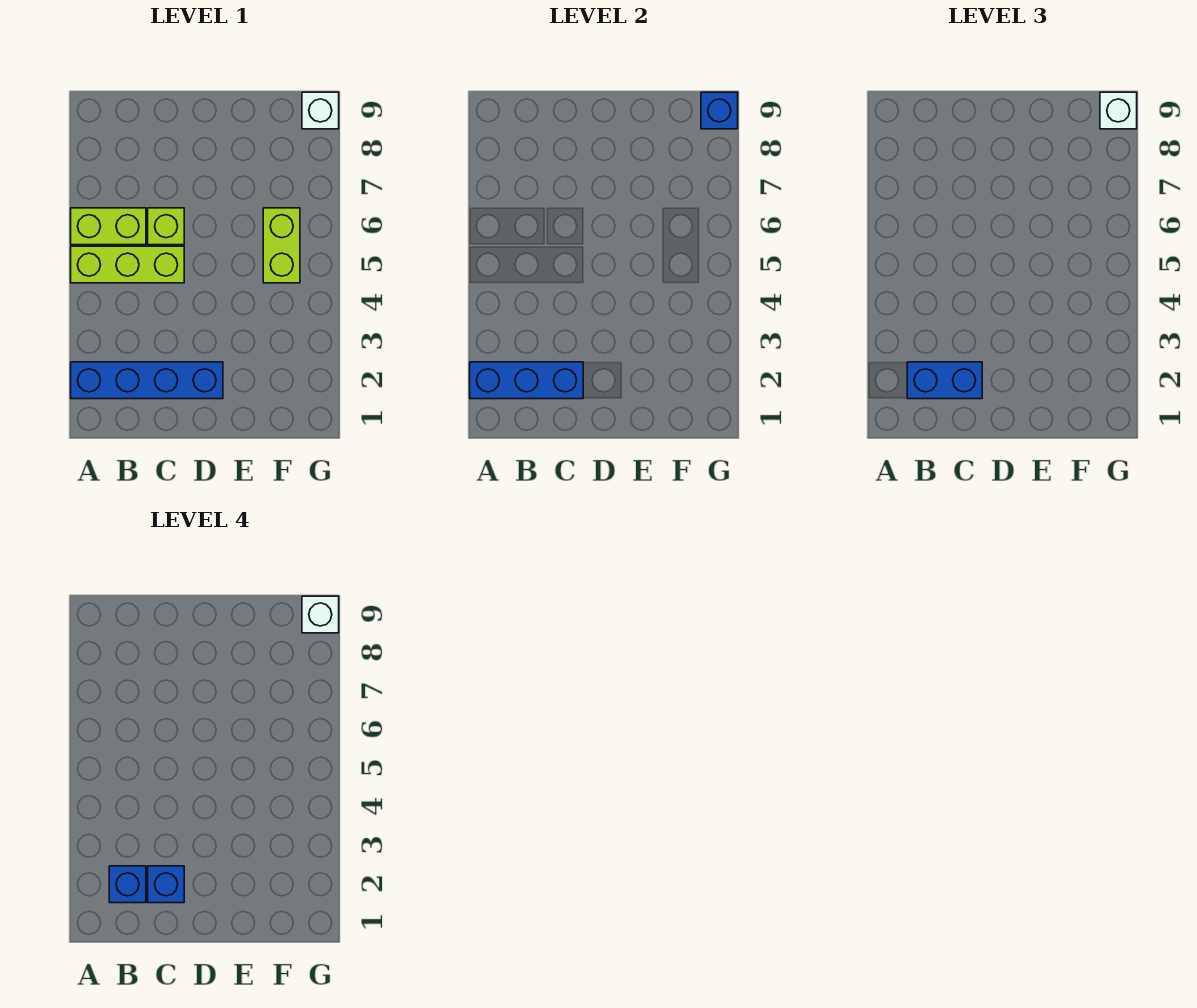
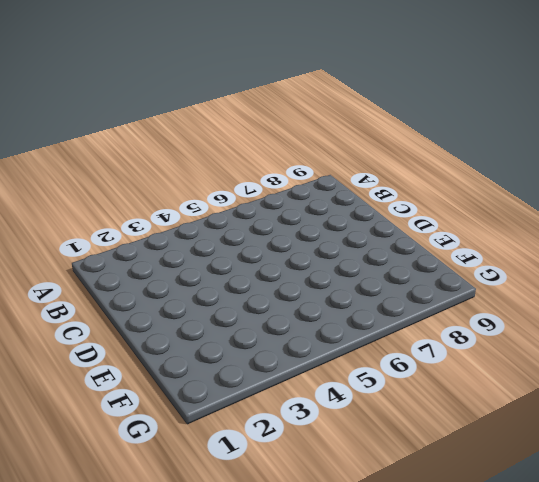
none -> blue brick A2:D2 level 1
none -> lime brick A5:C5 level 1
none -> lime brick A6:B6 level 1

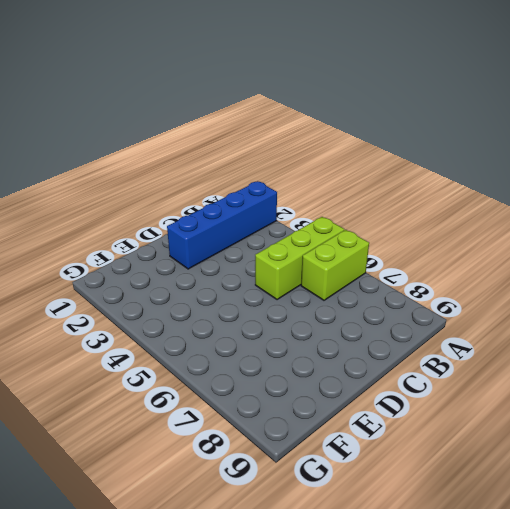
none -> lime brick C6 level 1
none -> lime brick F5:F6 level 1
none -> white brick G9 level 1

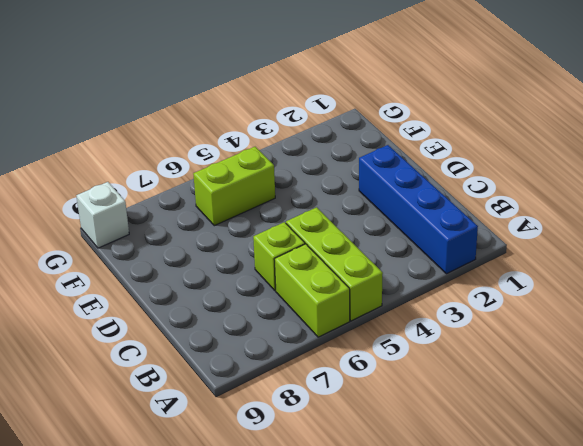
none -> blue brick A2:C2 level 2
none -> blue brick G9 level 2
none -> blue brick B2:C2 level 3

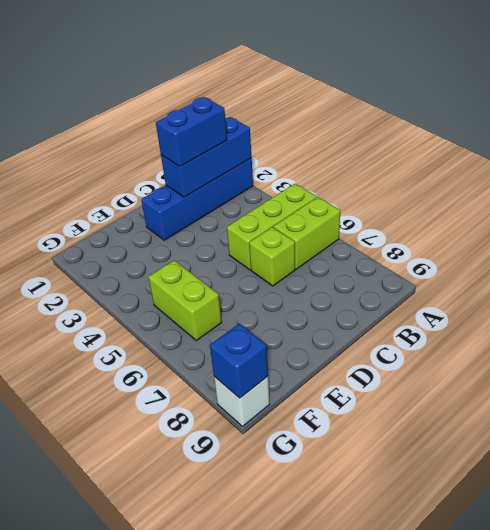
none -> white brick G9 level 3
none -> blue brick B2 level 4
none -> blue brick C2 level 4

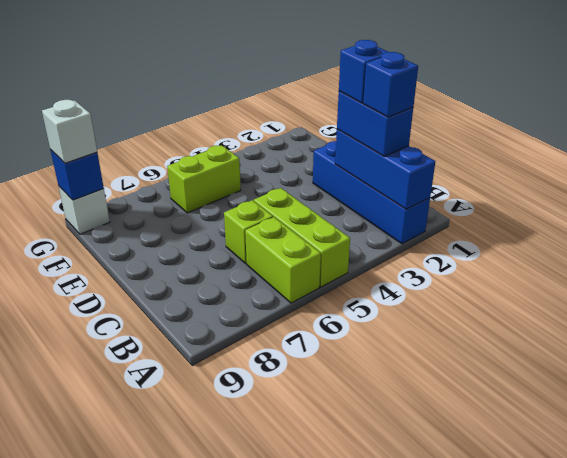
none -> white brick G9 level 4

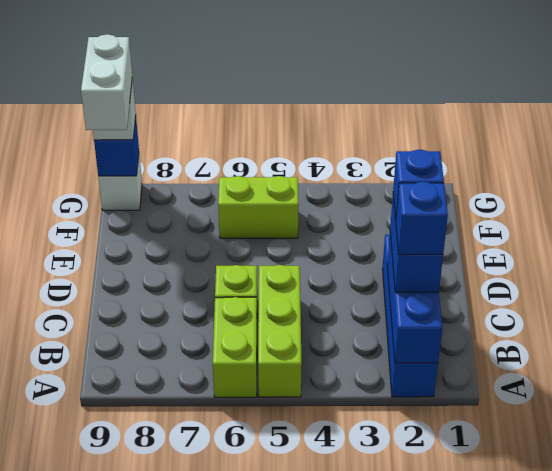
white brick F9:G9 level 4 -> white brick G9 level 4

